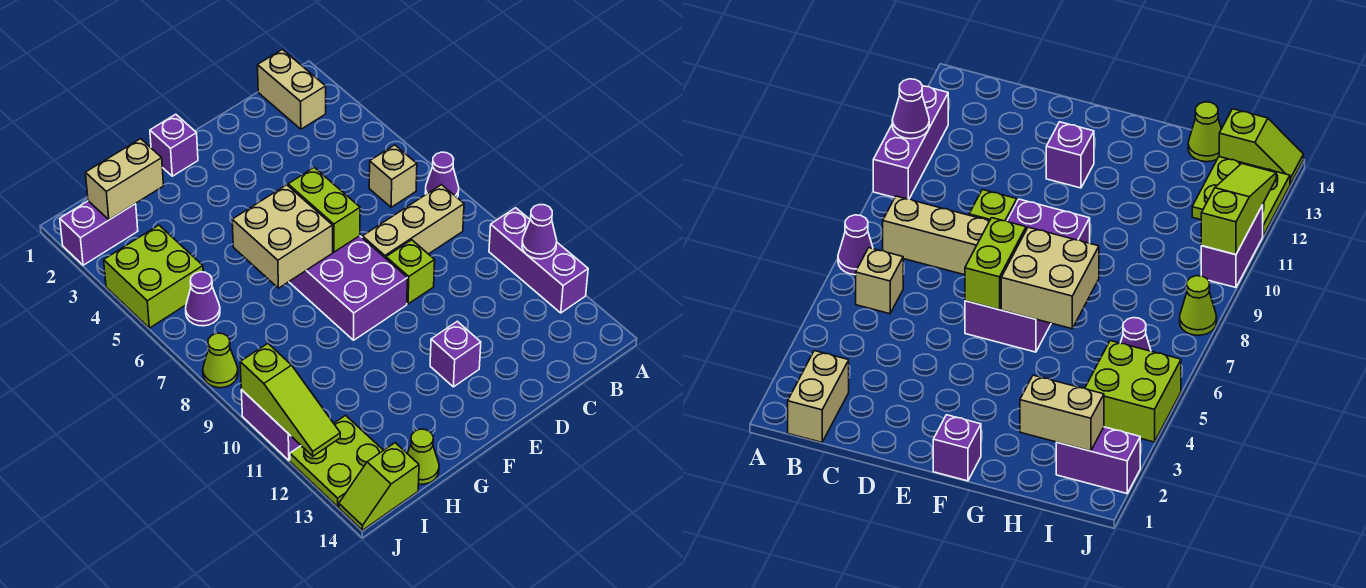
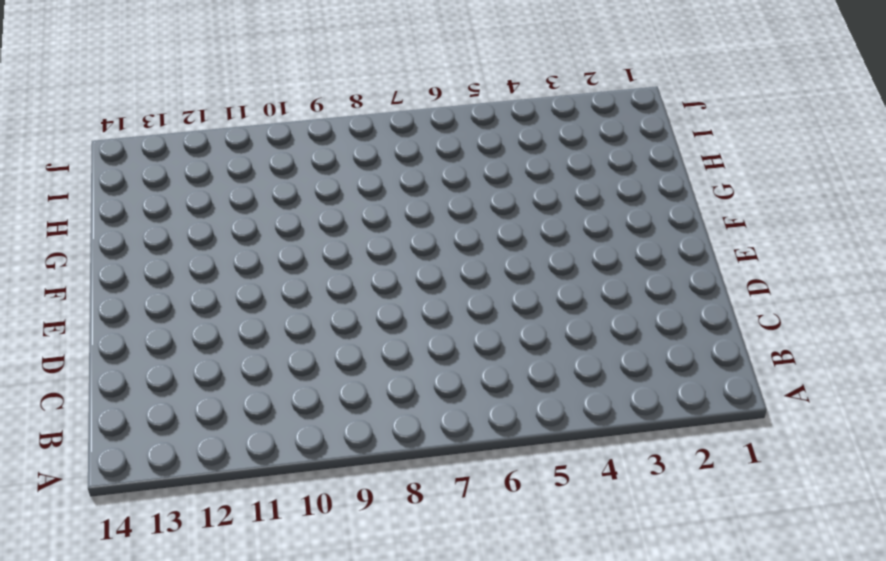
none -> purple cone A7 level 1
none -> purple brick A10:A12 level 1
none -> tan brick B1:B2 level 1

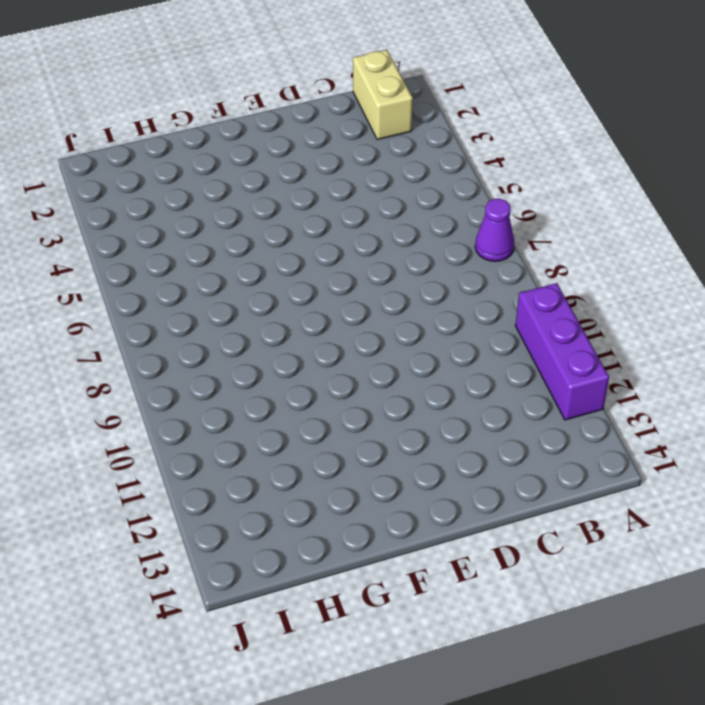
none -> tan brick B6 level 1
none -> tan brick B8:D8 level 1
none -> lime brick D9 level 1

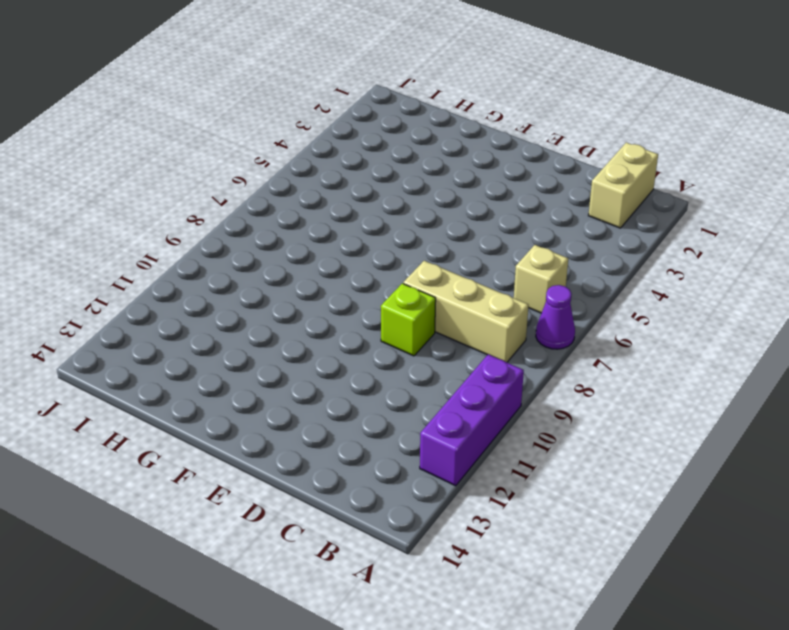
none -> purple brick E6:F9 level 1
none -> purple brick E12 level 1
none -> purple brick F1 level 1

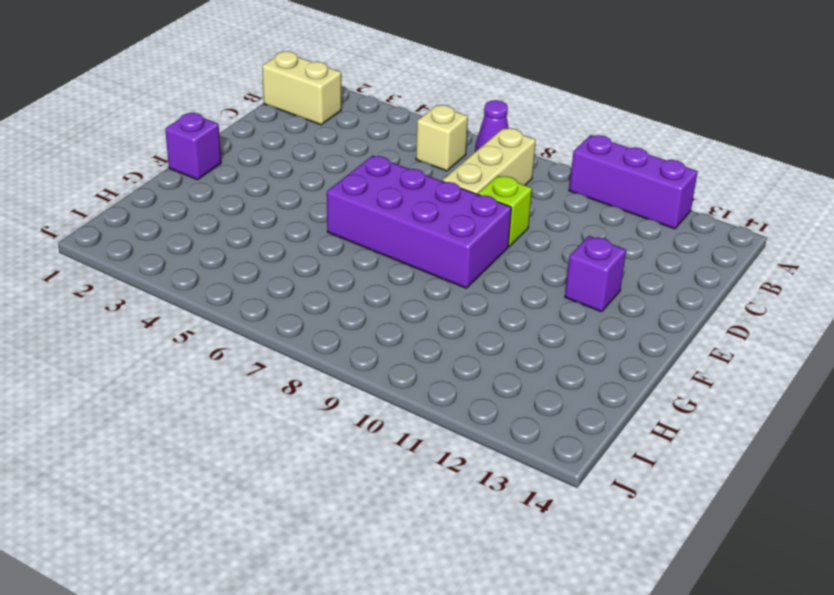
none -> lime cone H14 level 1
none -> purple brick I2:J2 level 1
none -> lime brick I4:J5 level 1

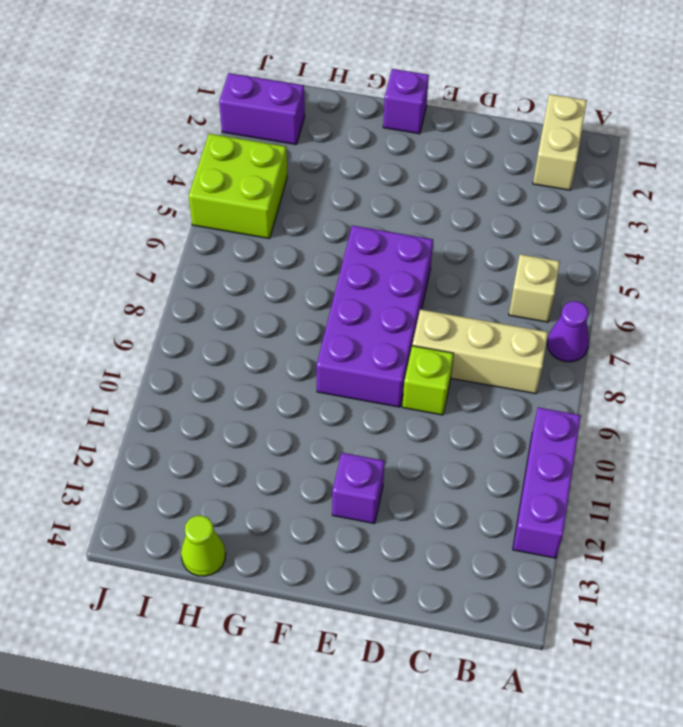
none -> purple cone I6 level 1
none -> lime plate I12:J13 level 1
none -> lime slope I14:J14 level 1 top I

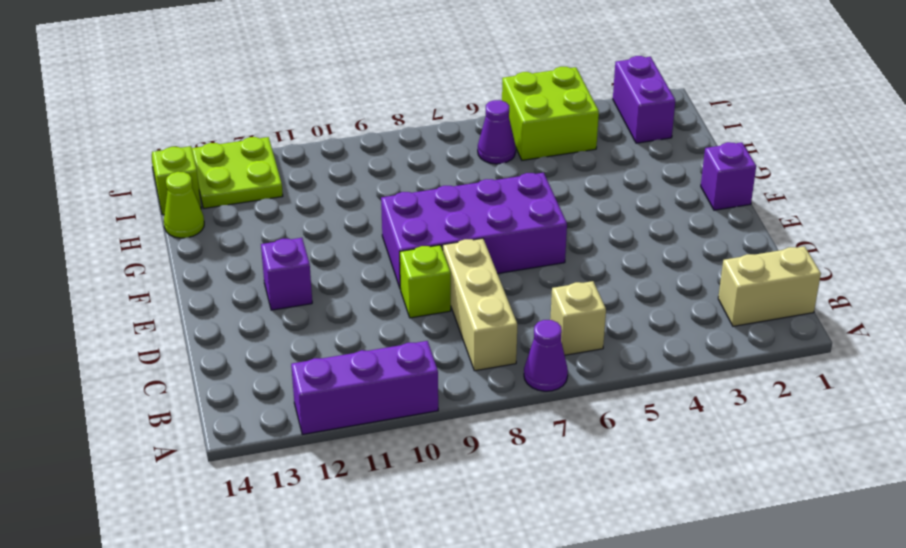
none -> lime cone J8 level 1
none -> purple brick J10:J11 level 1
none -> purple cone A11 level 2

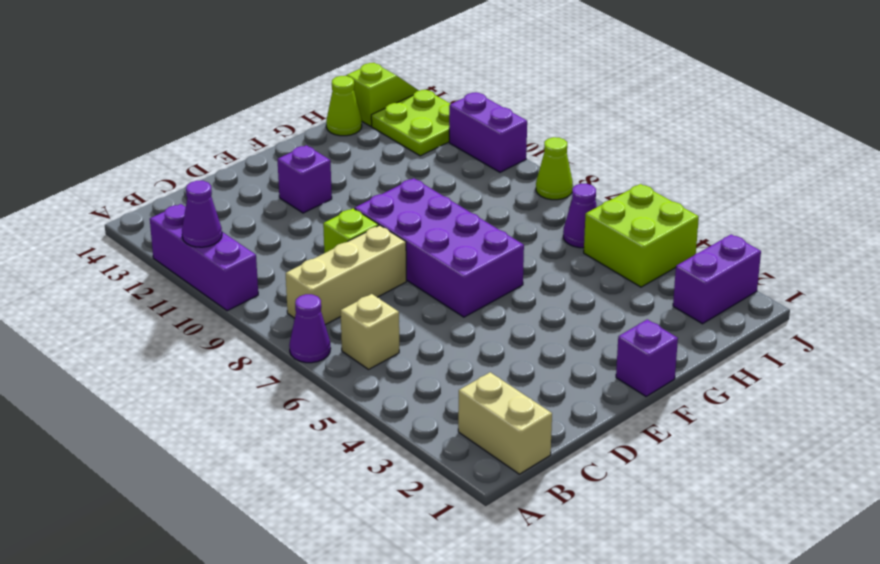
none -> lime brick E6:E7 level 2
none -> tan brick F6:G7 level 2
none -> tan brick H2:I2 level 2

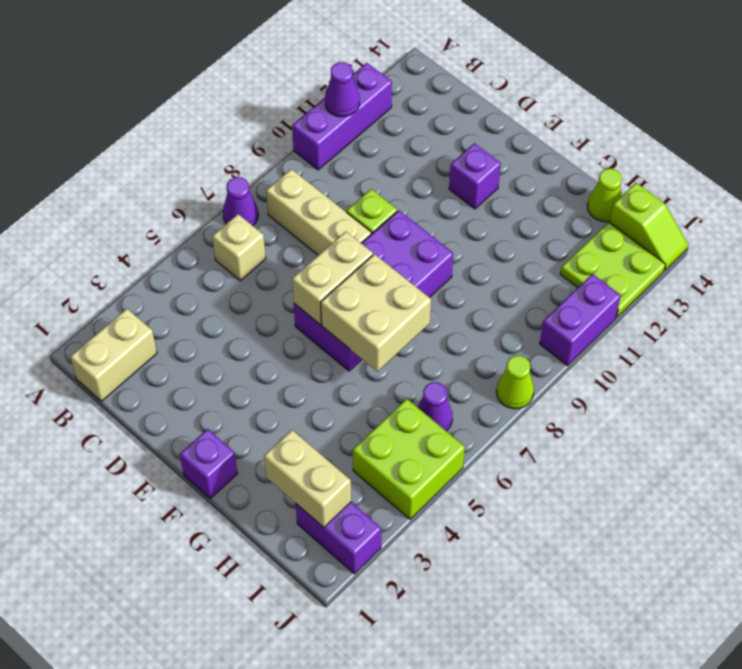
tan brick E6:E7 level 2 -> lime brick E6:E7 level 2
none -> lime slope J10:J12 level 2 top 10

